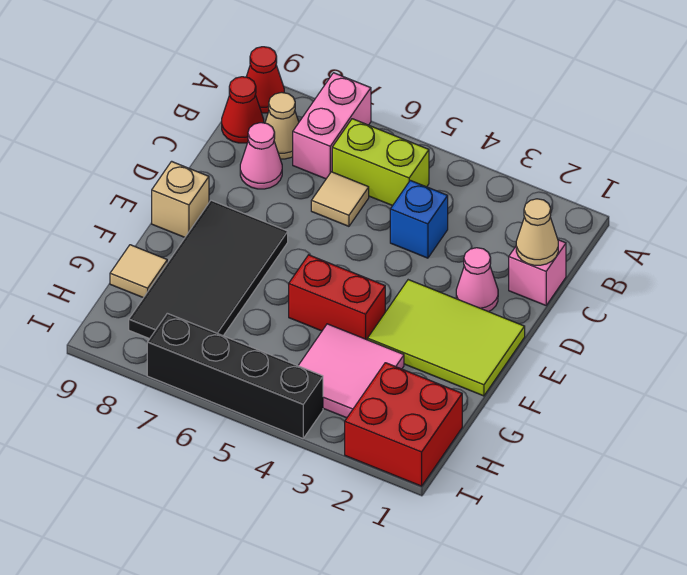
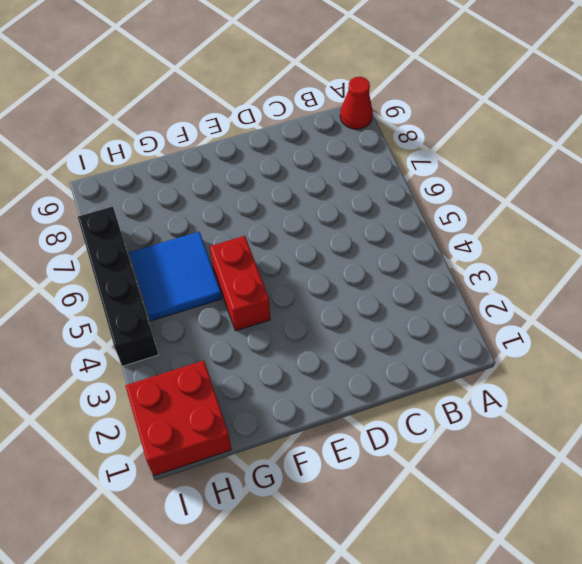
blue tile G5:H6 level 1 -> none
none -> pink brick A7:B7 level 1
none -> lime brick B5:B6 level 1
none -> tan cone B8 level 1

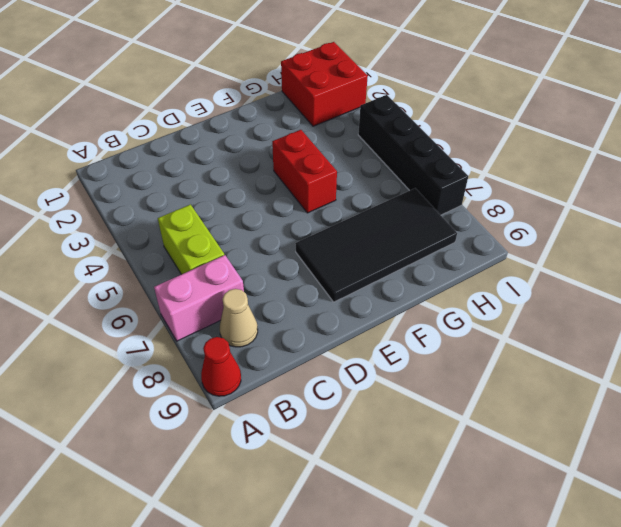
none -> red cone B9 level 1
none -> pink brick C1 level 1
none -> blue brick C4 level 1

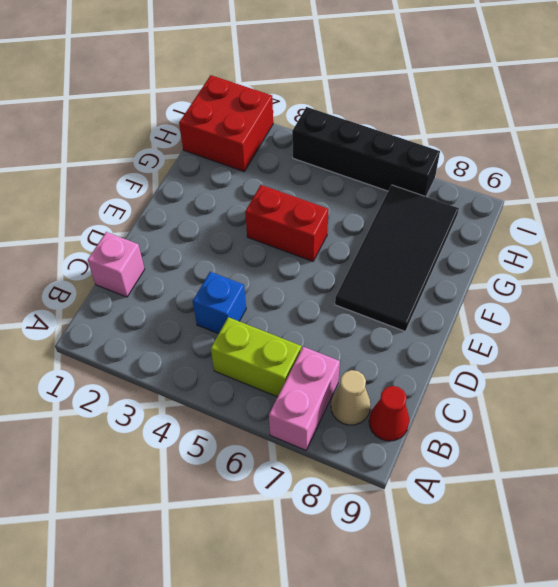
none -> red cone A9 level 1
none -> tan tile C6 level 1
none -> pink cone C8 level 1

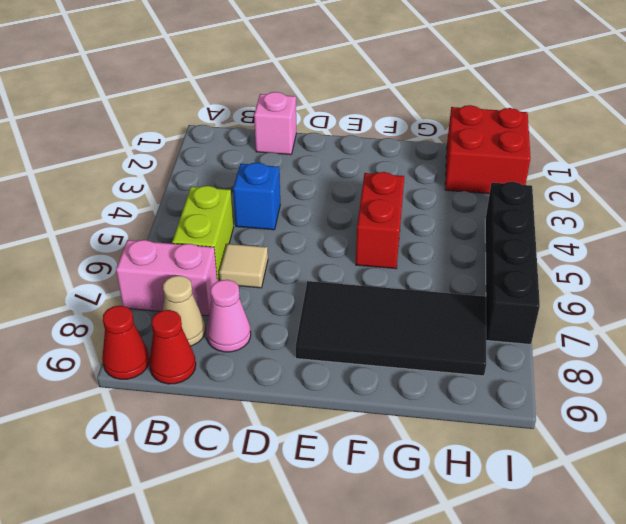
none -> pink cone D2 level 1
none -> lime tile E1:F3 level 1
none -> tan brick E9 level 1

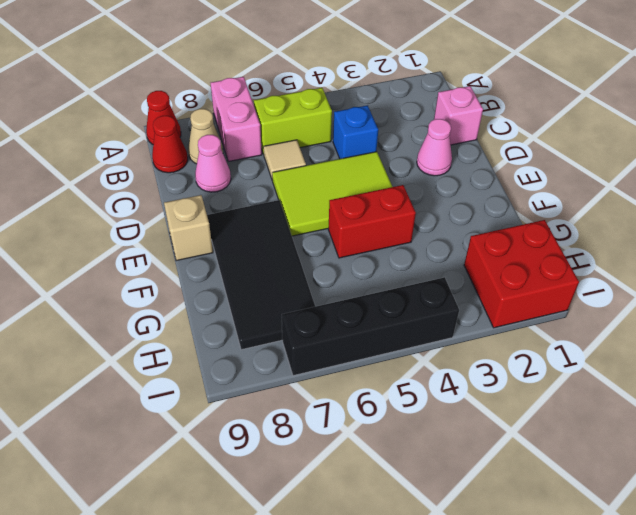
lime tile D4:E6 level 1 -> lime tile E1:F3 level 1
none -> pink tile G3:H4 level 1
none -> tan tile G9 level 1
none -> tan cone C1 level 2

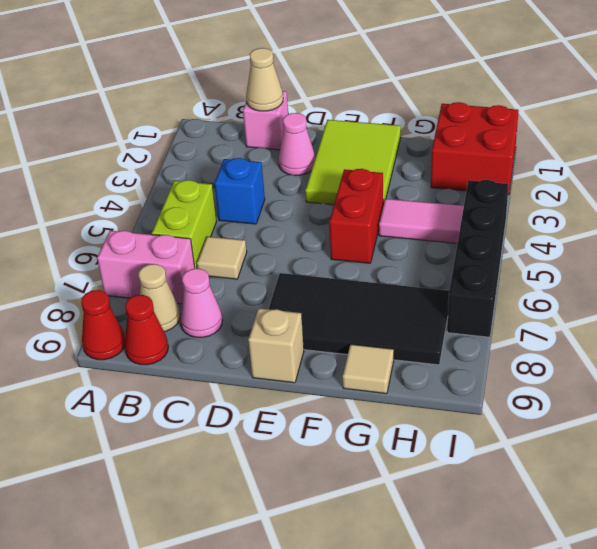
pink tile G4:H4 level 1 -> pink tile G3:H4 level 1

